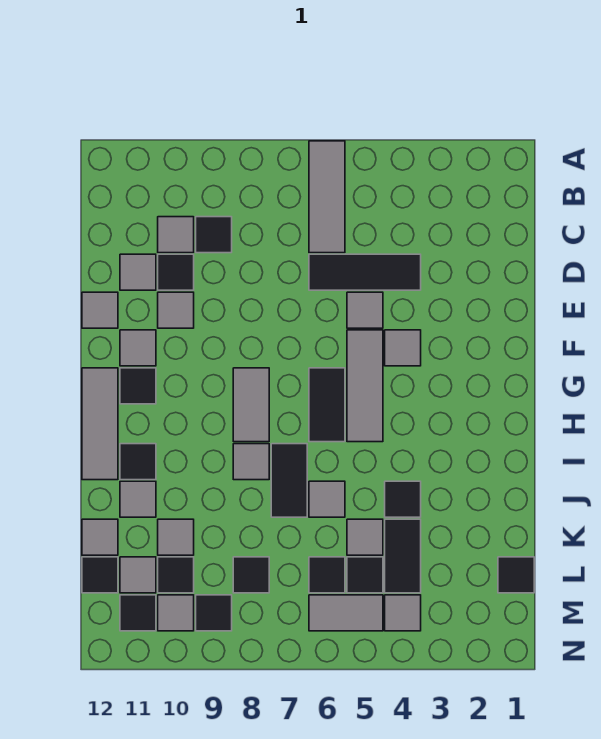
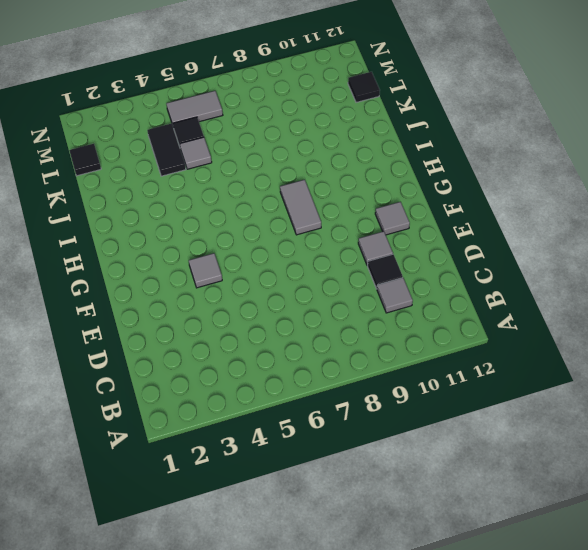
none -> grey tile A6:C6 level 1
none -> black tile C9 level 1
none -> black tile D4:D6 level 1
none -> grey tile D11 level 1

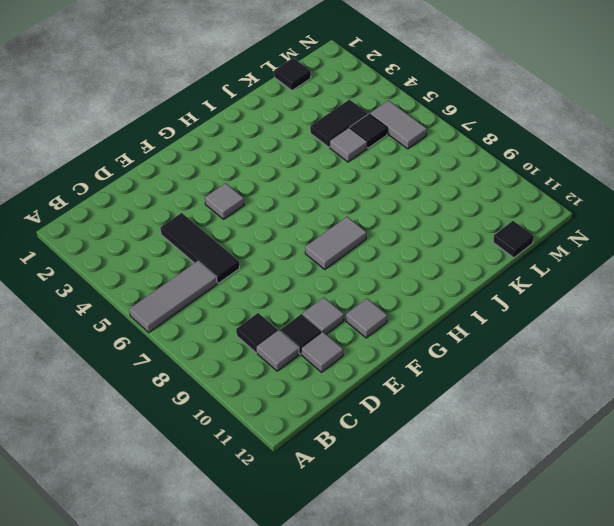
none -> grey tile E5 level 1
none -> grey tile E12 level 1
none -> grey tile F5:H5 level 1
none -> black tile G6:H6 level 1

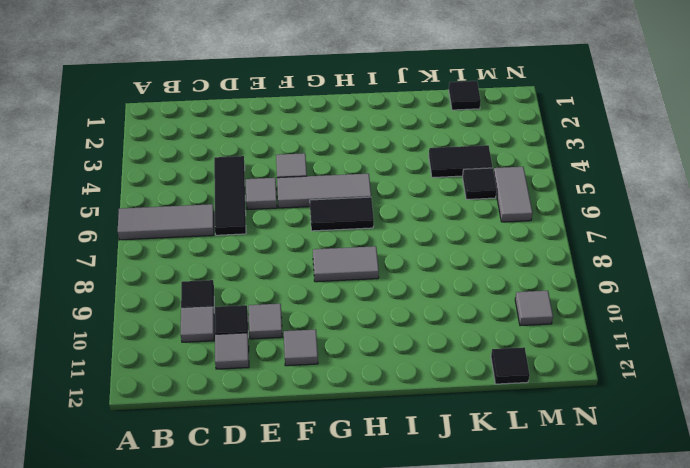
none -> grey tile E12 level 1
none -> black tile G11 level 1
none -> grey tile G12:I12 level 1
none -> black tile I7:J7 level 1

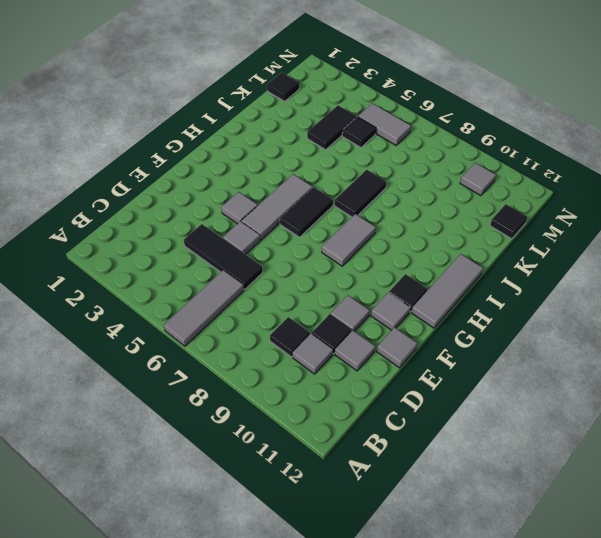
none -> grey tile I8 level 1
none -> black tile I11 level 1
none -> black tile J4 level 1
none -> grey tile J6 level 1

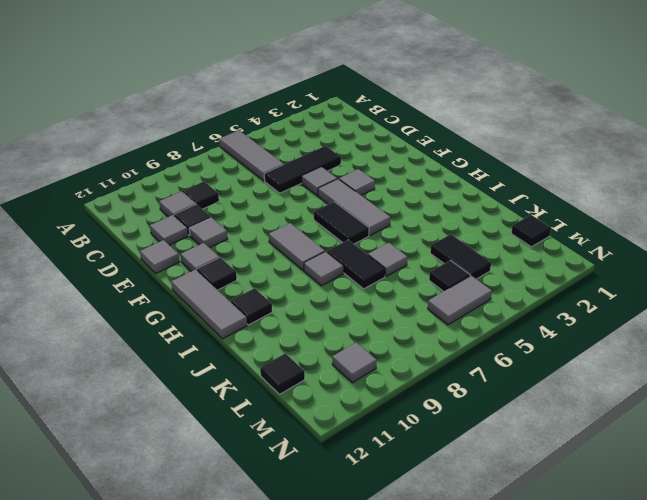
none -> black tile J4 level 1
none -> grey tile J11 level 1
none -> grey tile K5 level 1
none -> grey tile K10 level 1

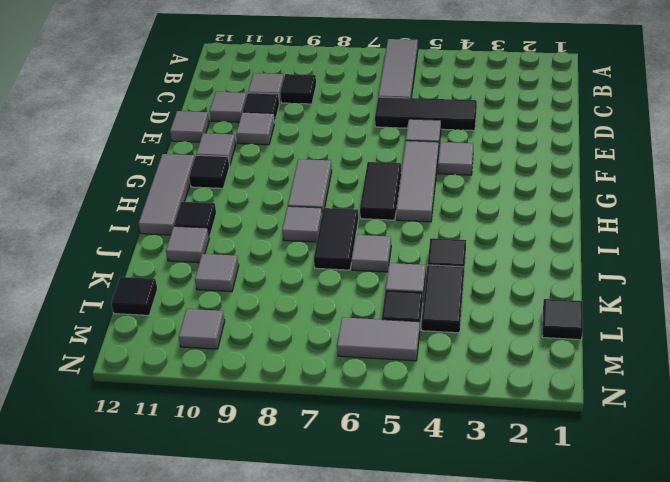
none -> grey tile K12 level 1
none -> black tile L6 level 1
none -> black tile L8 level 1
none -> black tile L10 level 1

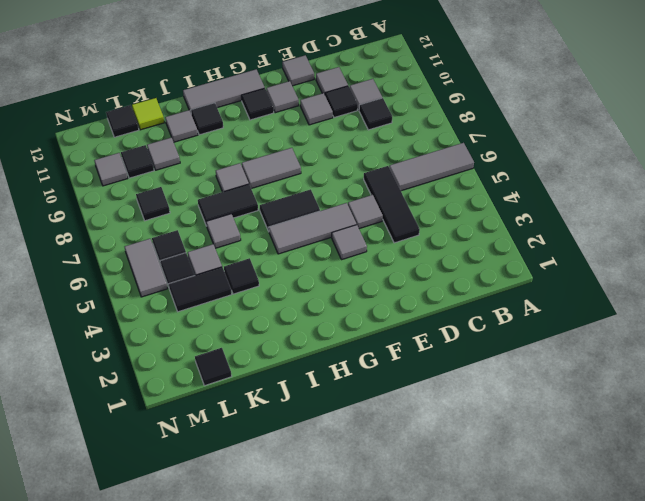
lime tile K12 level 1 -> grey tile K12 level 1
none -> grey tile L11 level 1
none -> grey tile M4 level 1
none -> black tile M9 level 1
none -> black tile M11 level 1

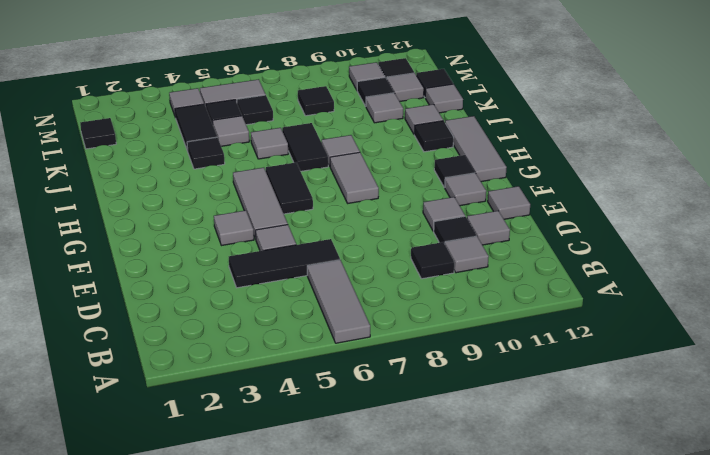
none -> black tile M9 level 1

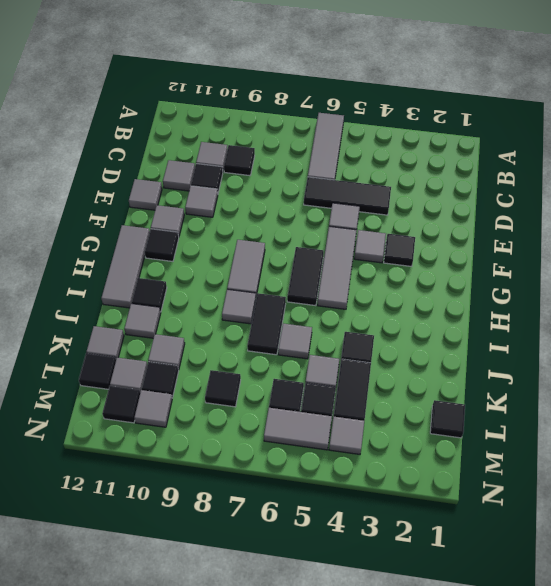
black tile F3 level 1 -> black tile M9 level 1

